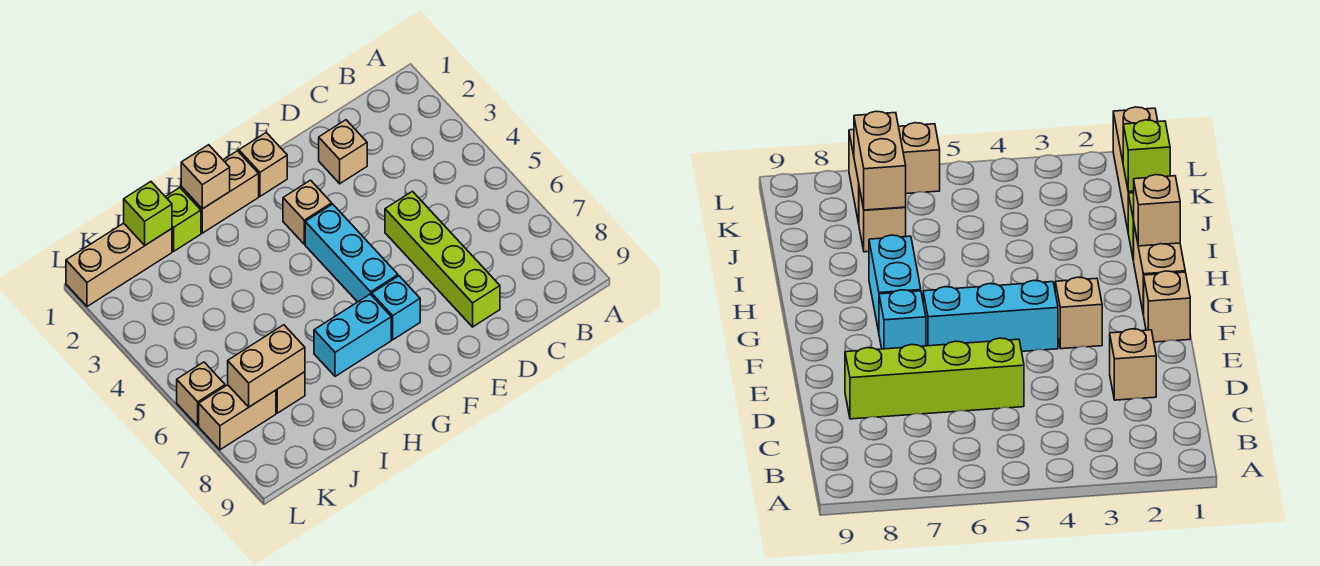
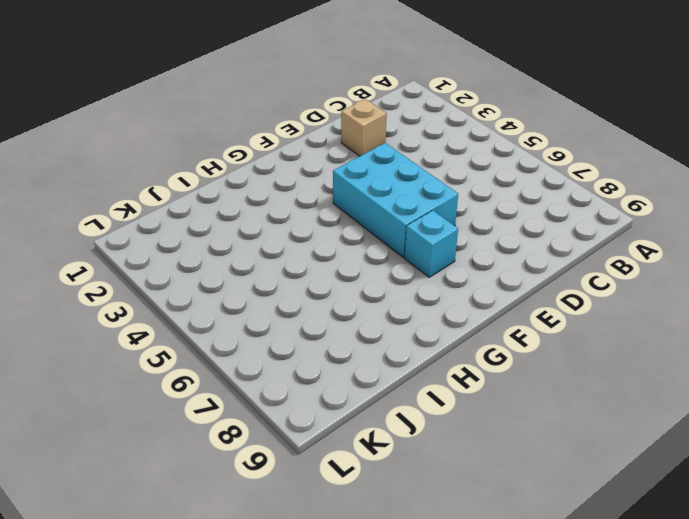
cyan brick E4:F6 level 1 -> cyan brick F4:F6 level 1
none -> lime brick D5:D8 level 1
none -> tan brick F1 level 1
none -> tan brick F3 level 1

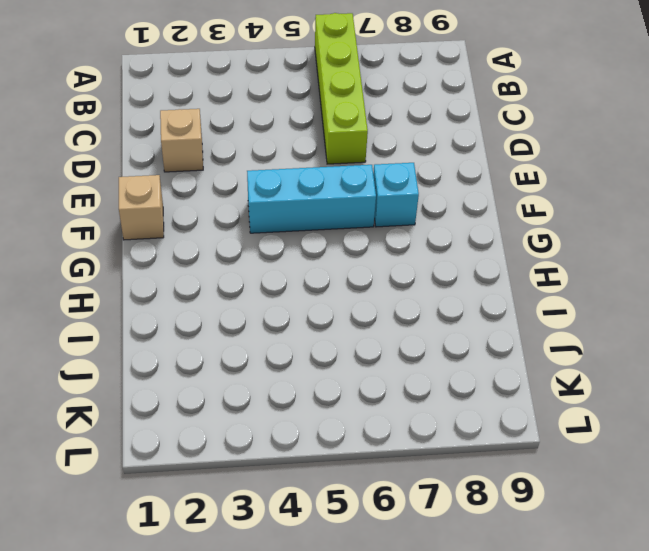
lime brick A6:D6 level 1 -> lime brick D5:D8 level 1
none -> tan brick F3 level 1
none -> tan brick G1:H1 level 1
none -> cyan brick G7:H7 level 1

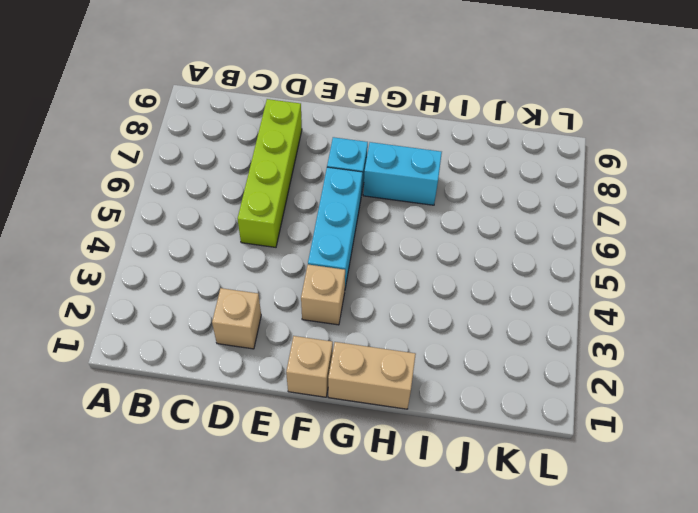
none -> lime brick I1 level 1
none -> tan brick J1:L1 level 1
none -> tan brick J7 level 1

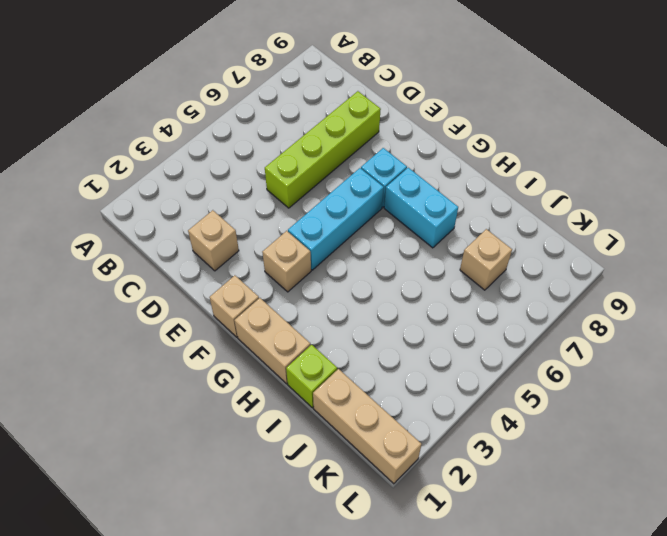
none -> tan brick K7:L7 level 1
none -> tan brick L6 level 1
none -> tan brick H1 level 2

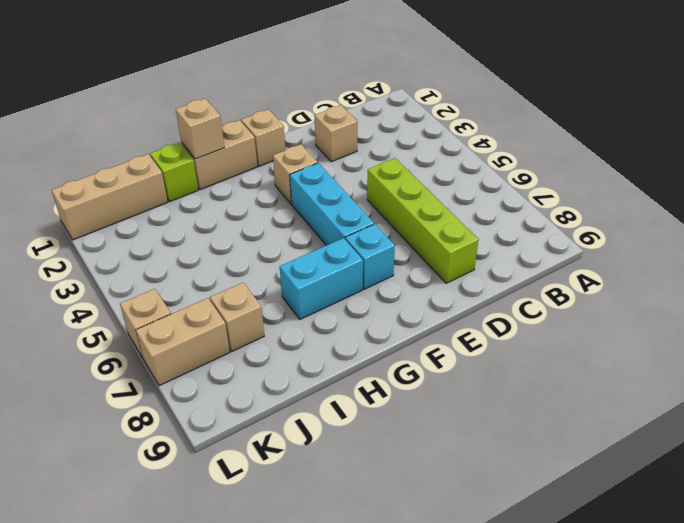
none -> lime brick J1 level 2
none -> tan brick J7:K7 level 2

